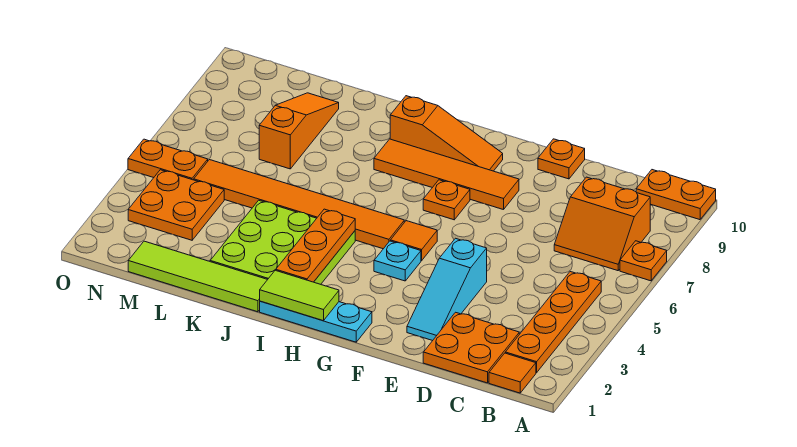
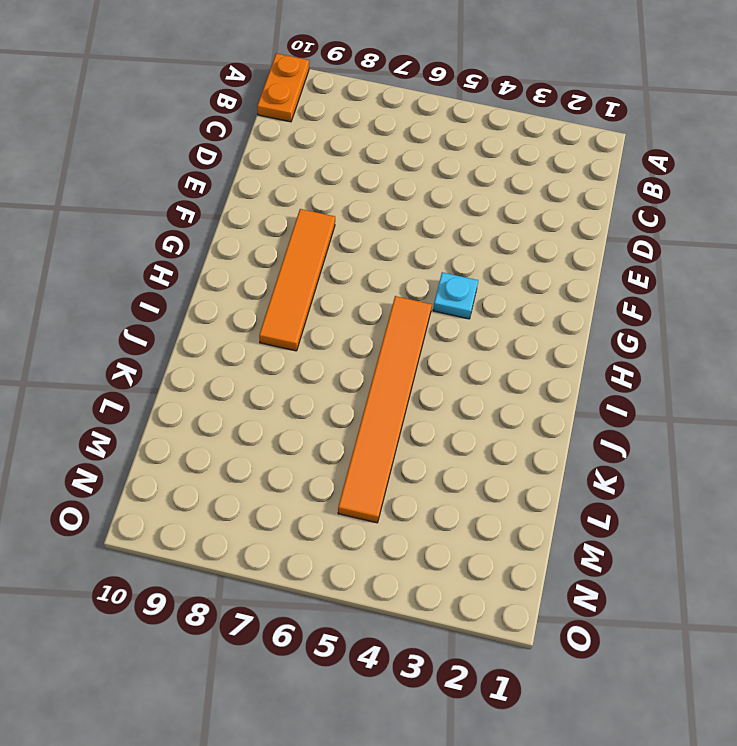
none -> orange plate A7 level 1
none -> orange tile B1 level 1
none -> orange plate B2:B5 level 1

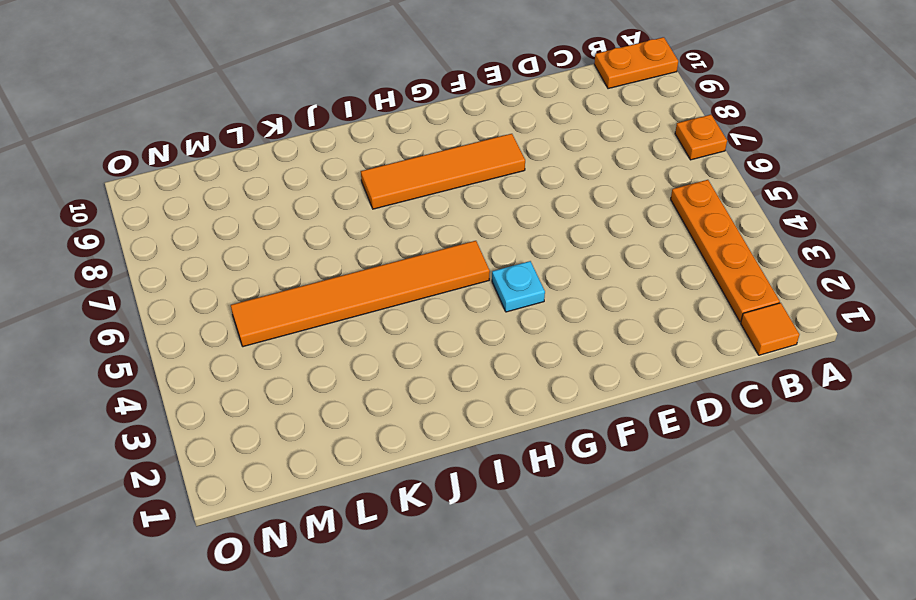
none -> orange slope B7:C8 level 1 top 8
none -> orange plate C1:D2 level 1
none -> cyan slope E2:E4 level 1 top 4

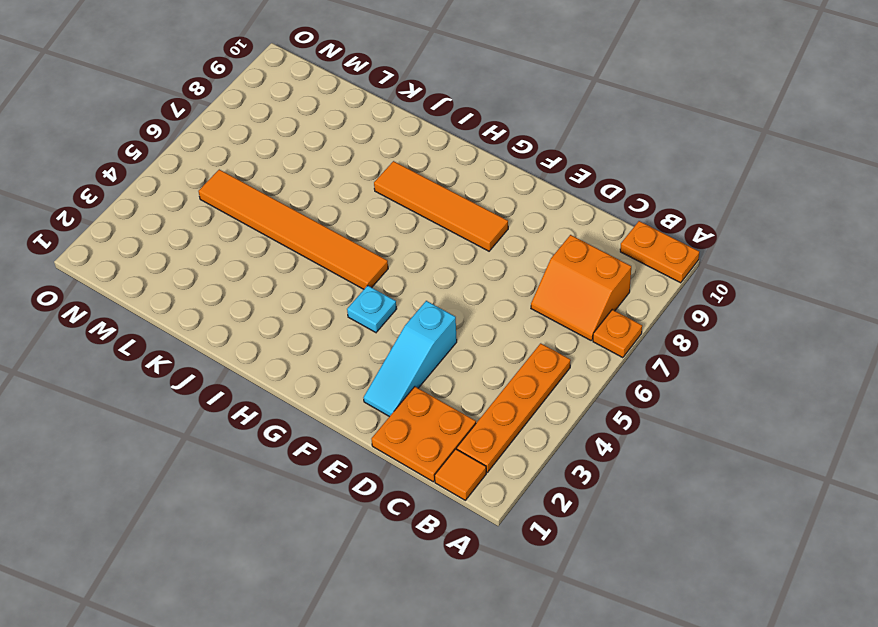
none -> orange plate E10 level 1
none -> cyan plate G1:I1 level 1
none -> orange tile G5 level 1

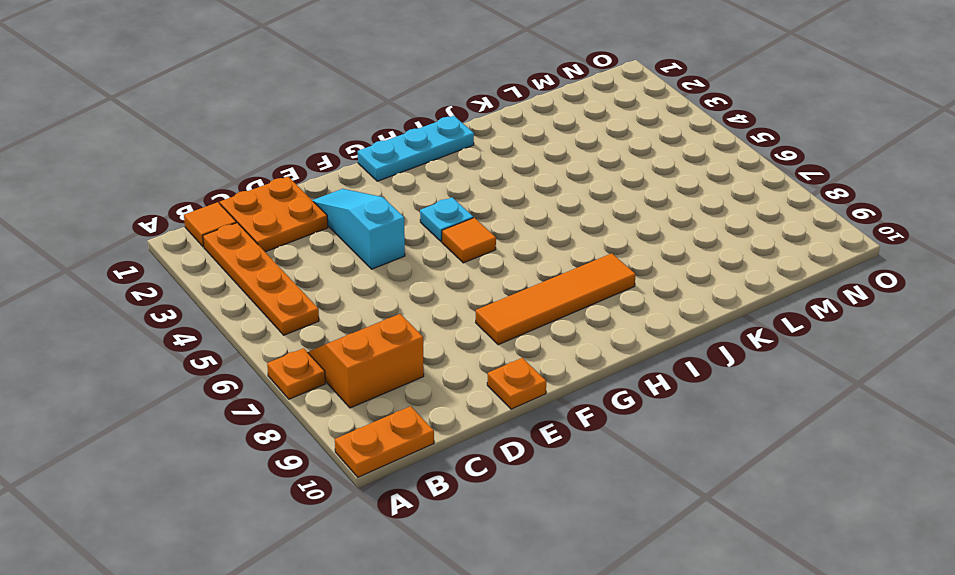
none -> orange plate G7 level 1
none -> orange slope G9:I9 level 1 top I
none -> orange tile H5:M5 level 1

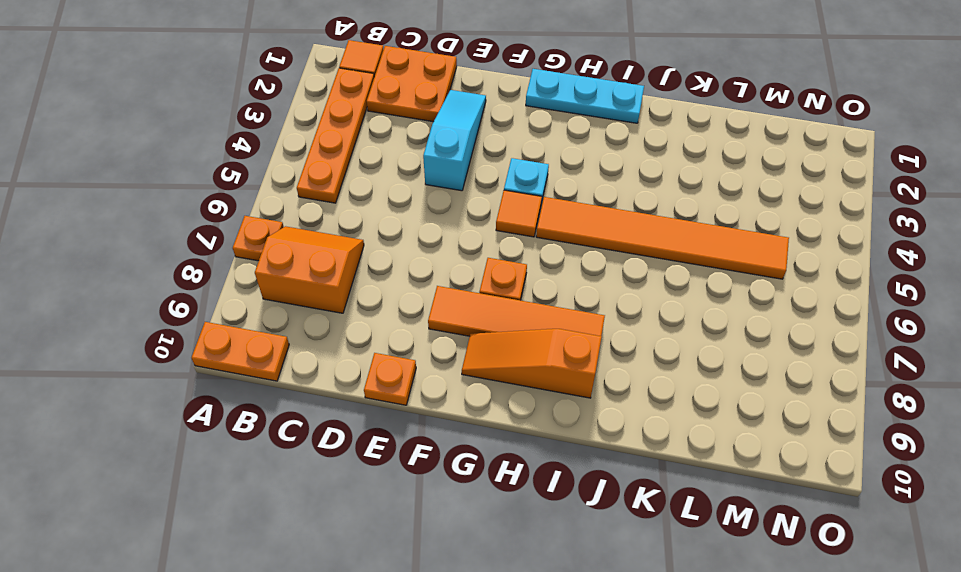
none -> lime plate I2:K4 level 1
none -> lime tile J1:M1 level 1
none -> orange slope L7:L9 level 1 top 7

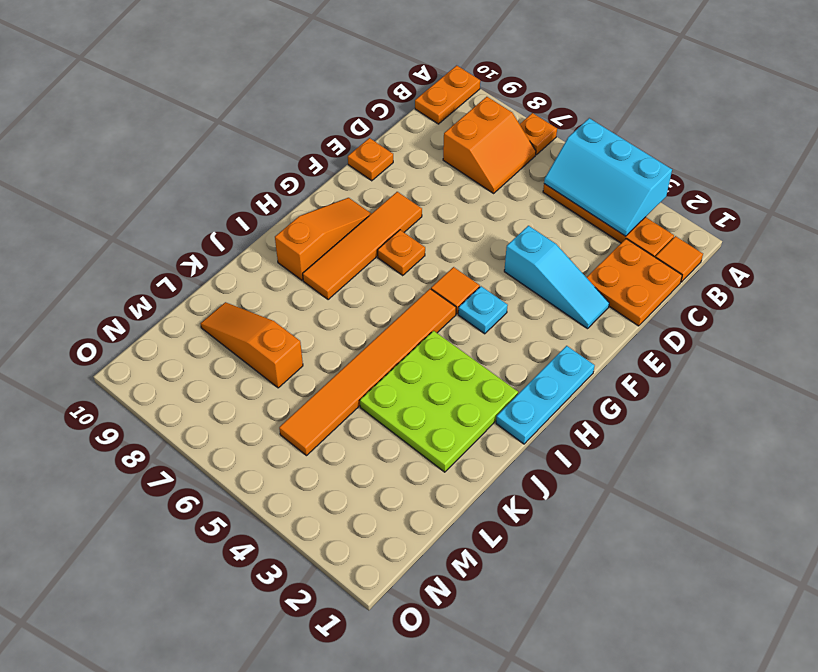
cyan slope A3:B5 level 2 top A -> none
none -> lime tile J1:M1 level 1
none -> orange plate M3:N4 level 1
none -> orange plate N5:O5 level 1

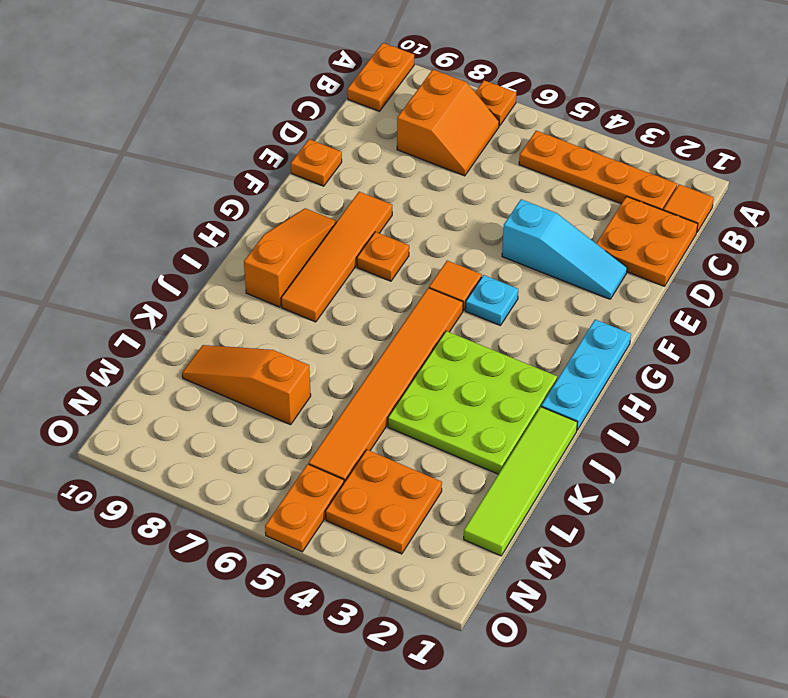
none -> lime tile H1:I1 level 2
none -> orange plate I2:I4 level 2

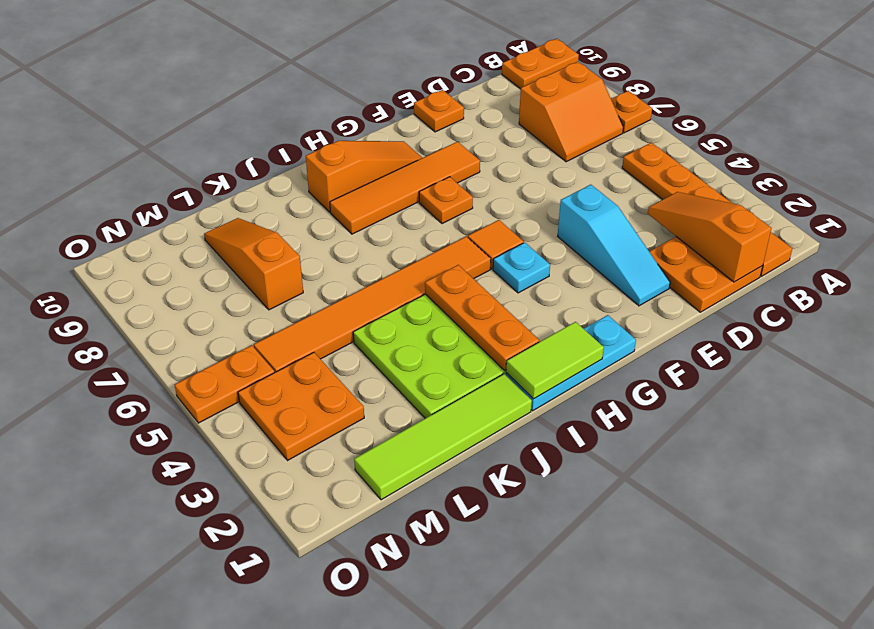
orange slope C1:C3 level 2 top 1 -> none

